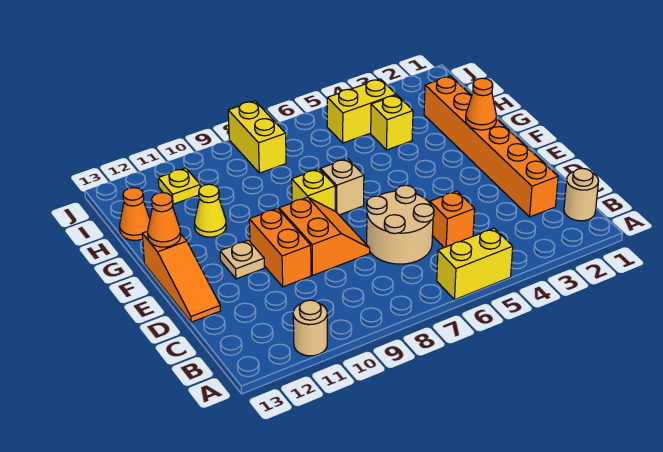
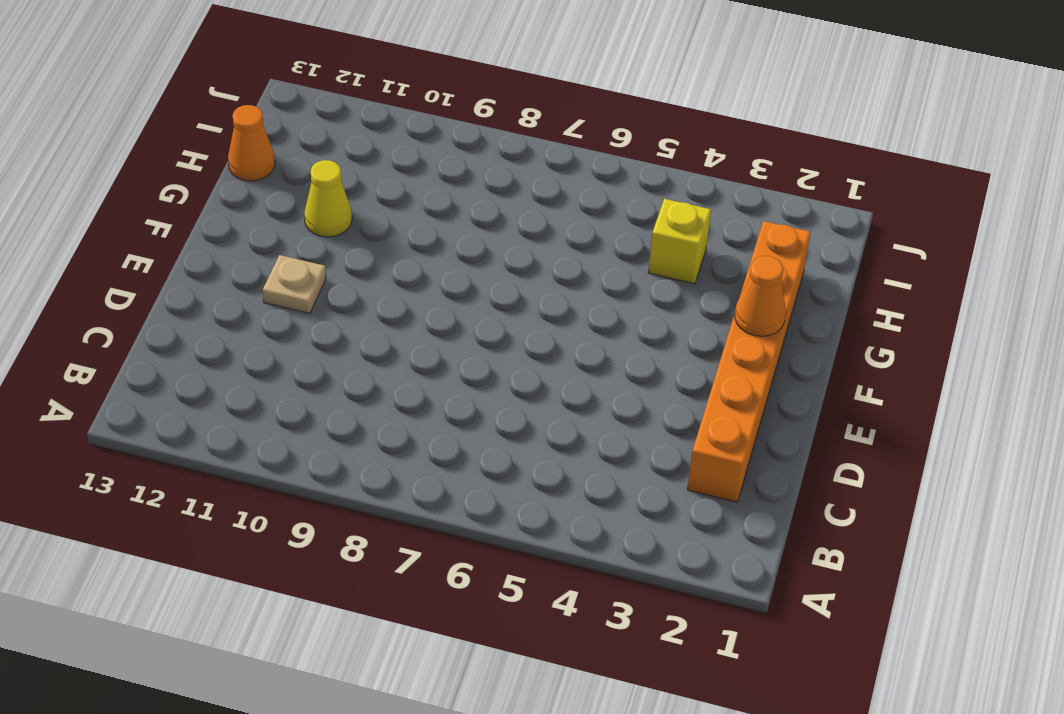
none -> yellow brick A5:A6 level 1
none -> tan round brick A11 level 1
none -> tan round brick B1 level 1

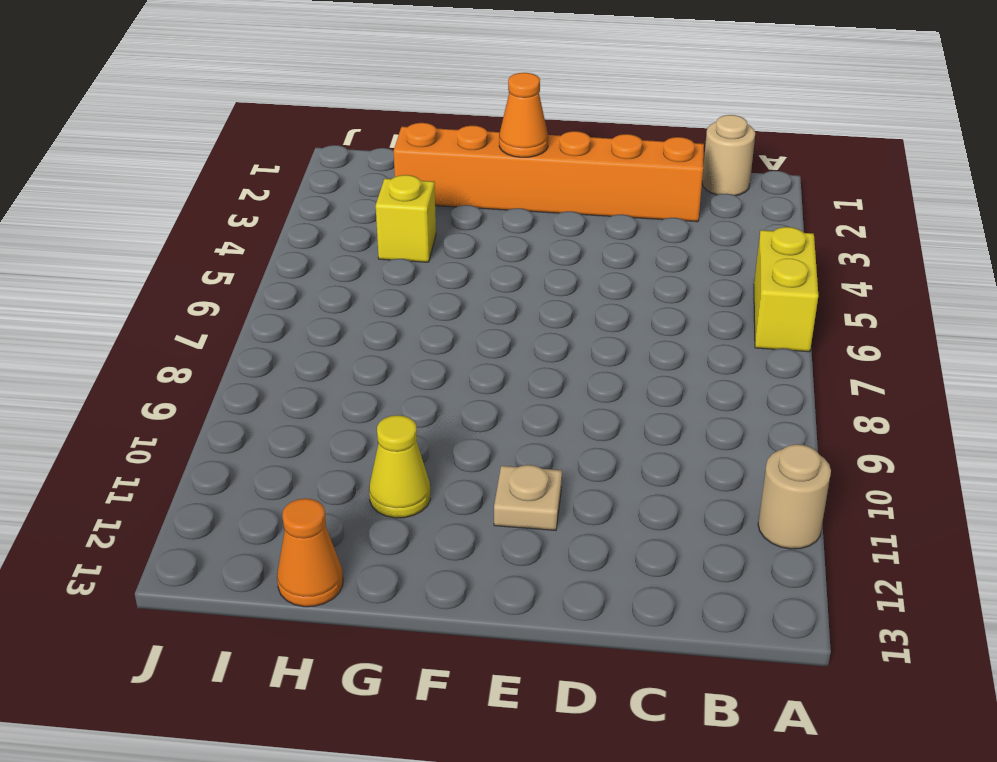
none -> orange brick C5 level 1
none -> tan round brick C6:D7 level 1
none -> orange slope D8:E9 level 1 top 9

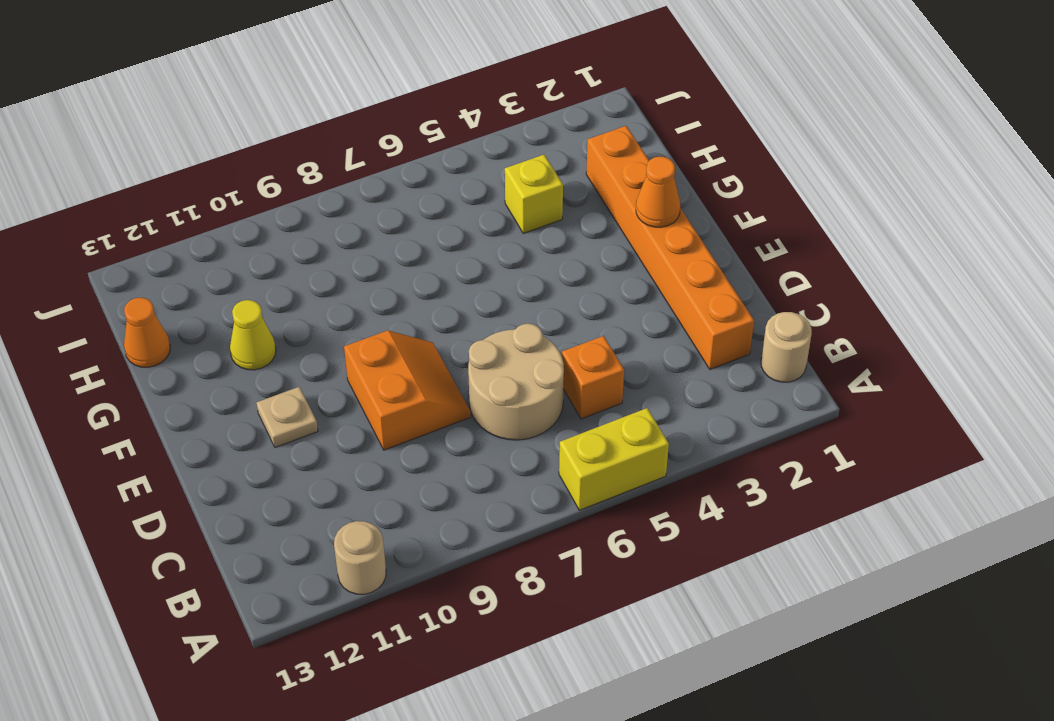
none -> orange brick D10:E10 level 1
none -> orange slope D13:F13 level 1 top F
none -> tan brick F7 level 1

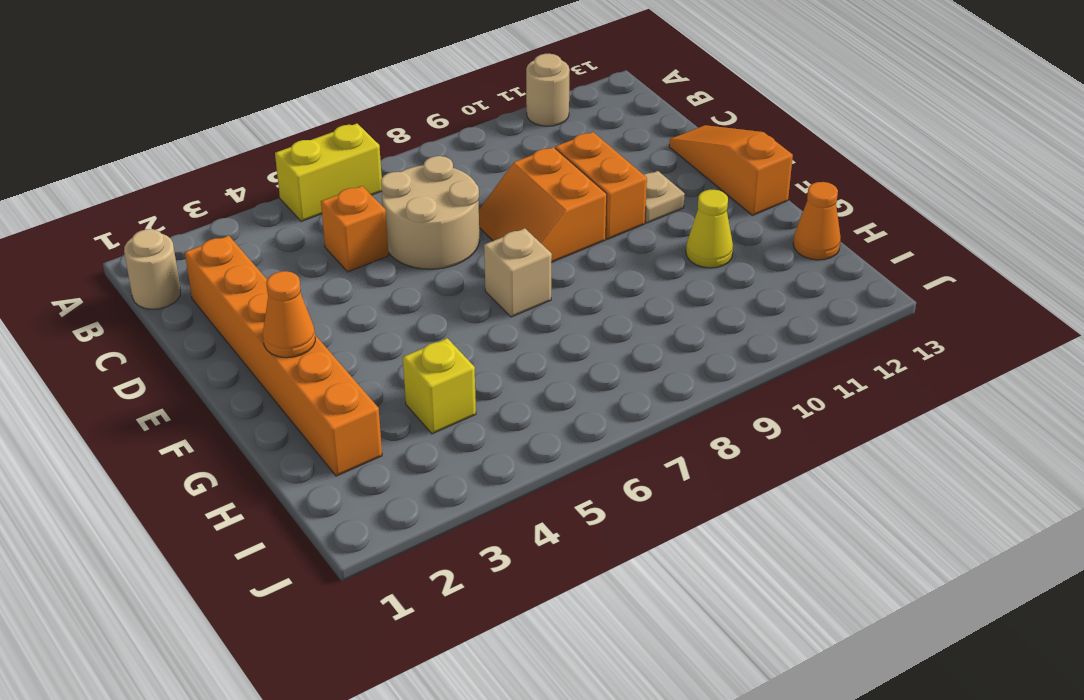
none -> yellow brick F8 level 1
none -> yellow brick I4:I5 level 1
none -> yellow brick I8:J8 level 1

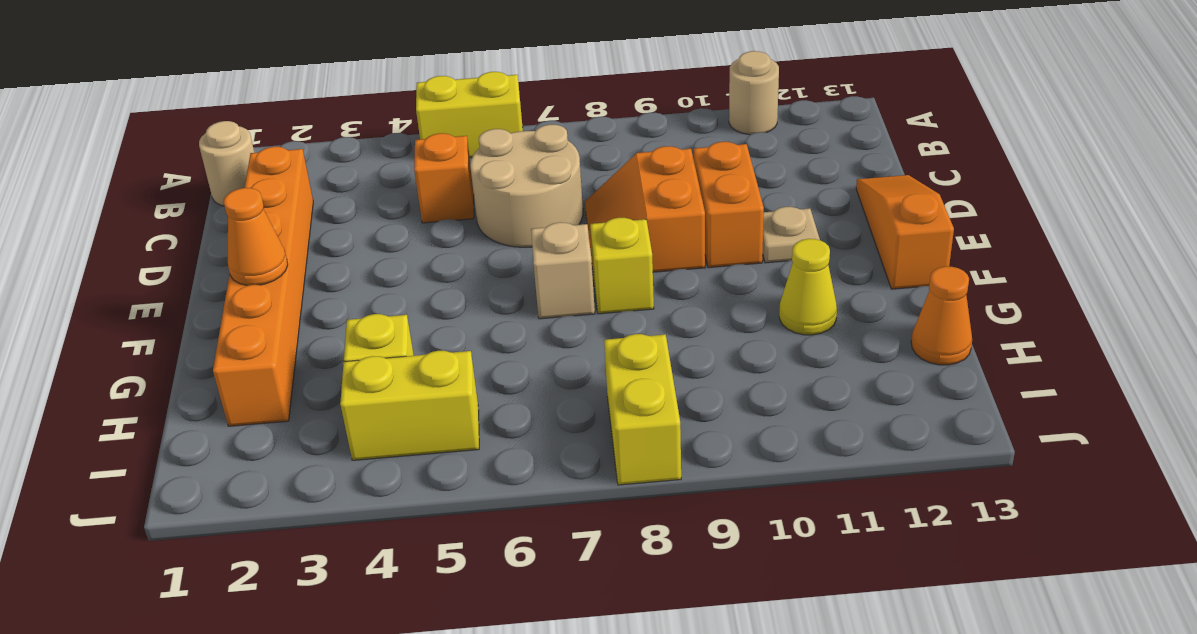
none -> yellow plate I11 level 1
none -> orange cone F13 level 2

